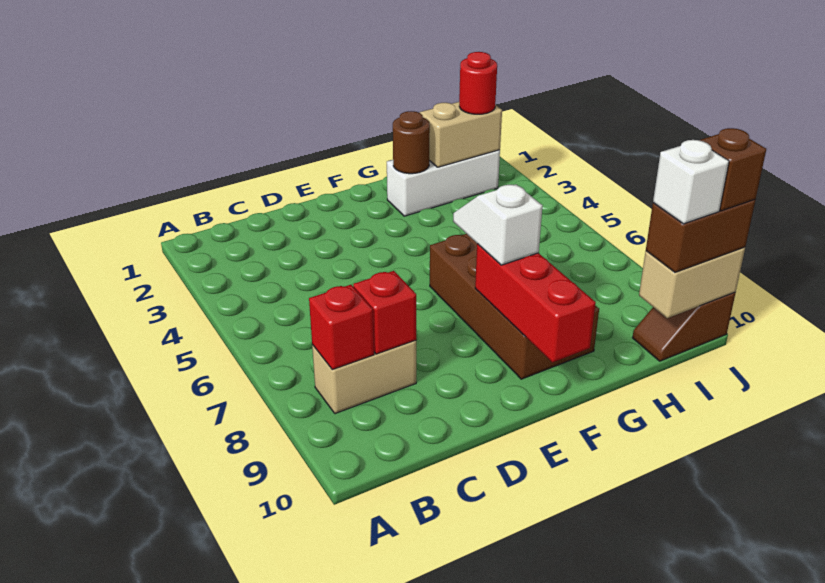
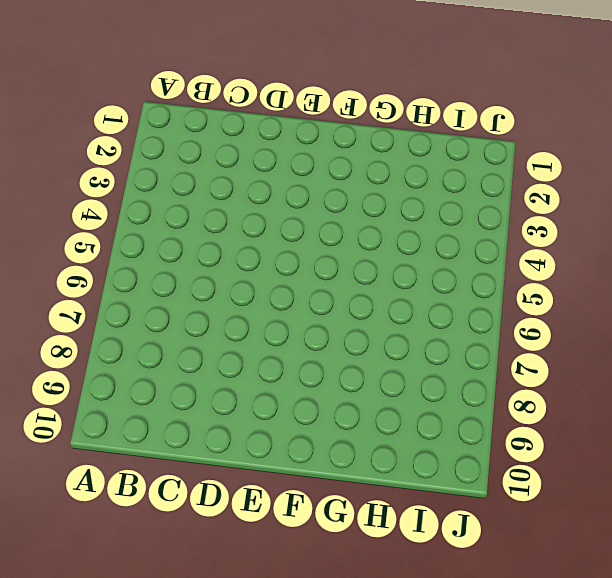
none -> tan brick B8:C8 level 1
none -> brown brick F6:G9 level 1
none -> white brick G2:I2 level 1

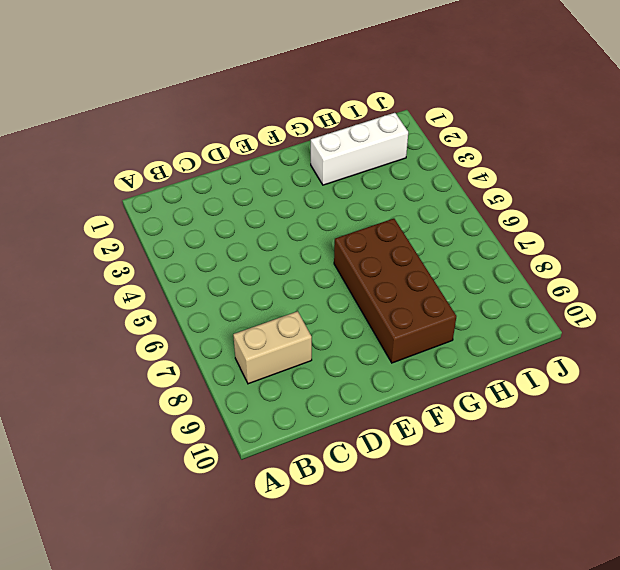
none -> brown slope I10:J10 level 1 top J
none -> red brick B8 level 2
none -> red brick C8 level 2

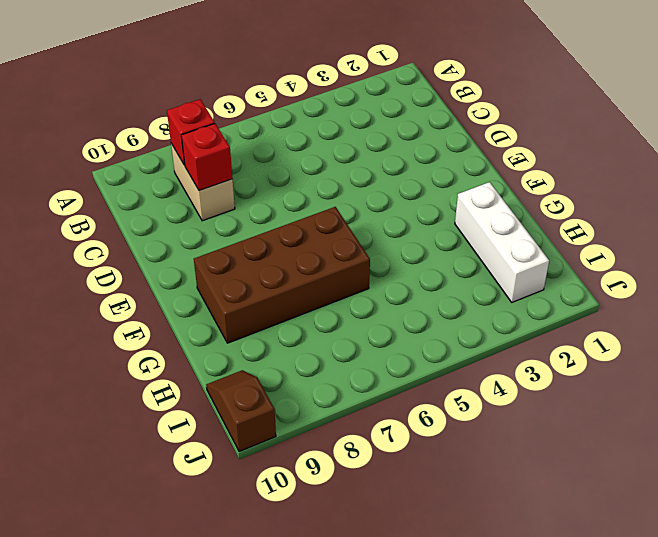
none -> red brick F8:F10 level 2
none -> brown round brick G2 level 2
none -> tan brick H2:I2 level 2

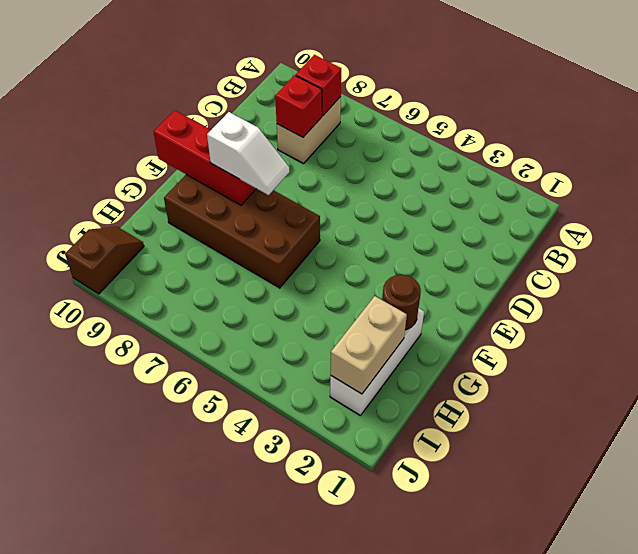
none -> tan brick I10:J10 level 2
none -> red round brick I2 level 3
none -> brown brick I10:J10 level 3

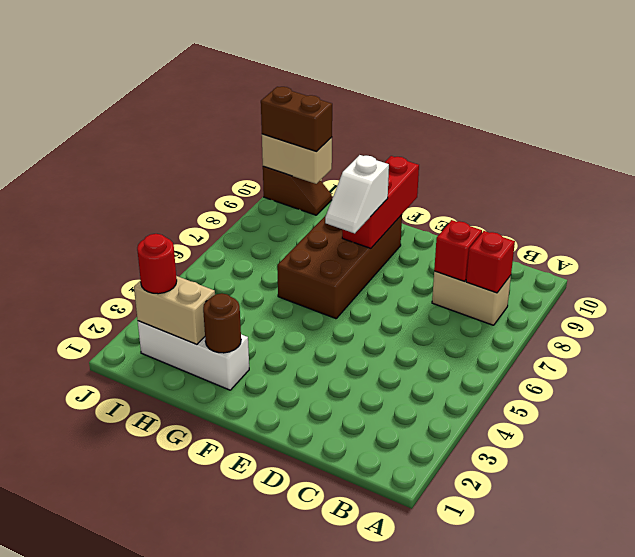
none -> white brick I10 level 4
none -> brown brick J10 level 4

